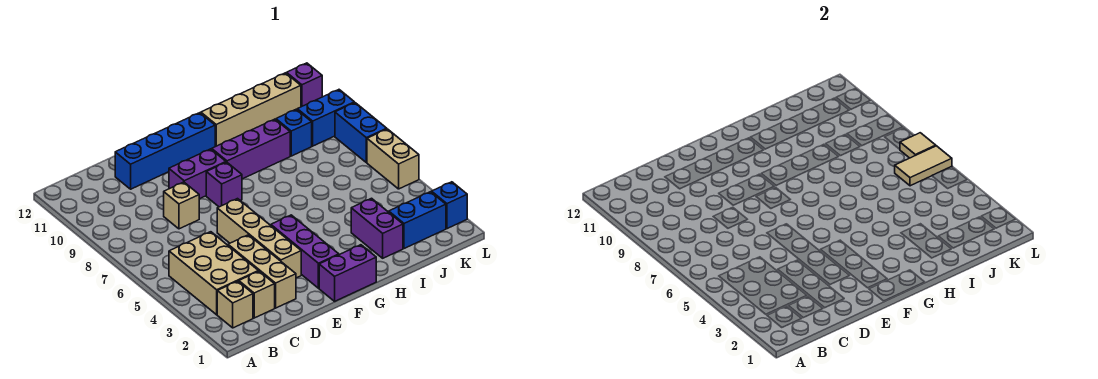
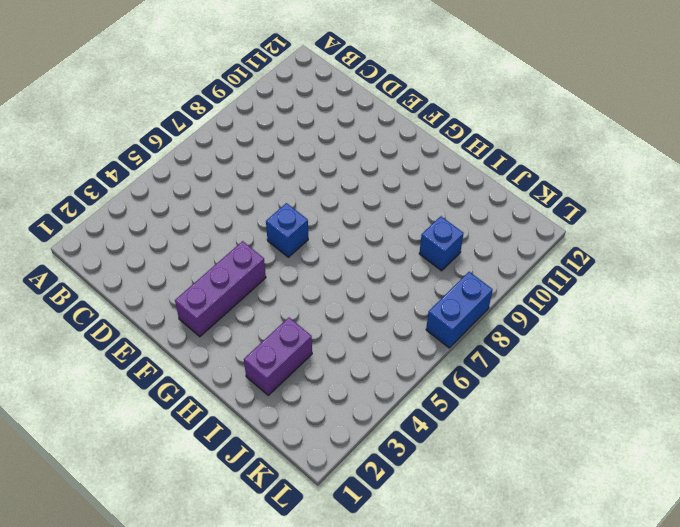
blue brick F6 level 1 -> blue brick L2 level 1
none -> tan brick B2 level 1
none -> tan brick B3:C5 level 1
none -> tan brick C2 level 1

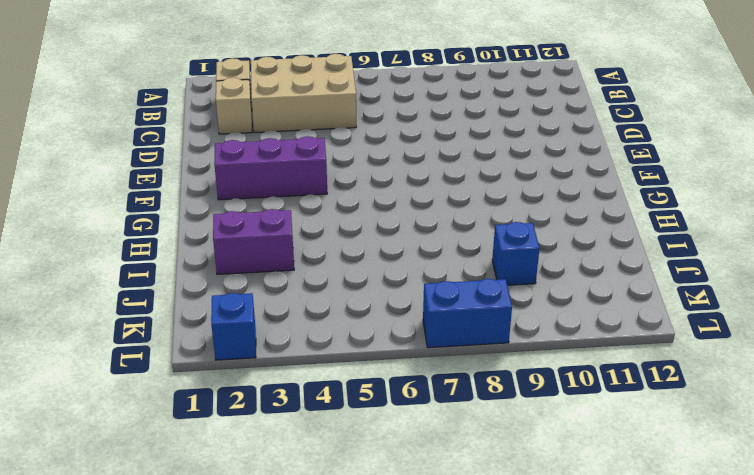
none -> tan brick D2:D4 level 1
none -> tan brick D8 level 1
none -> blue brick D11:G11 level 1

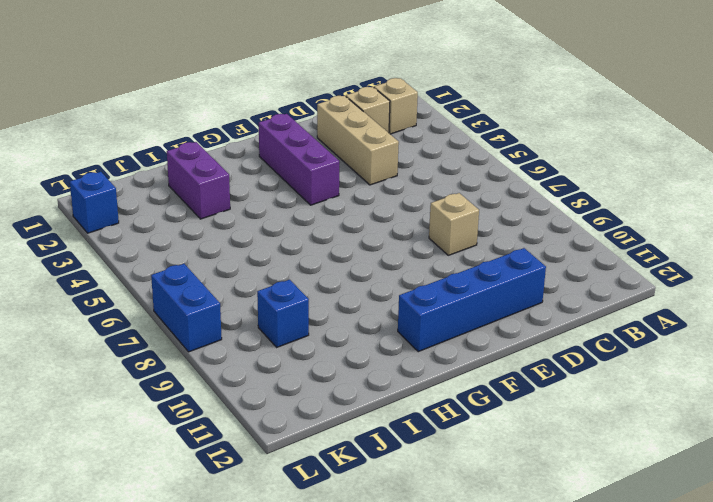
none -> tan brick B3:C5 level 1
none -> tan brick E3:E6 level 1
none -> purple brick E9:F9 level 1

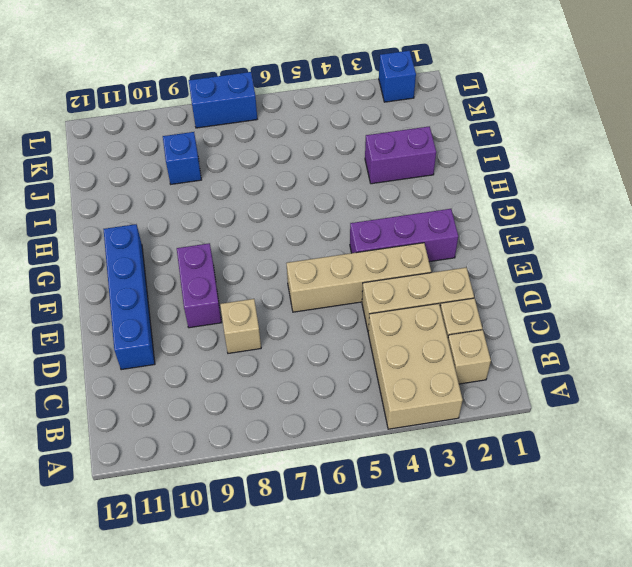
tan brick A3:C4 level 1 -> tan brick B3:C5 level 1
none -> purple brick F1:G1 level 1
none -> purple brick F8 level 1
none -> purple brick G9:I9 level 1

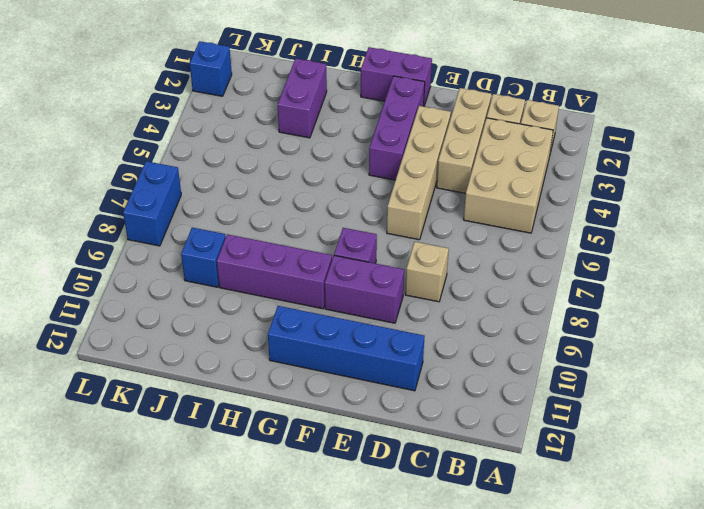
none -> tan brick H11:K11 level 1
none -> blue brick J2:K2 level 1
none -> blue brick K9:L9 level 1

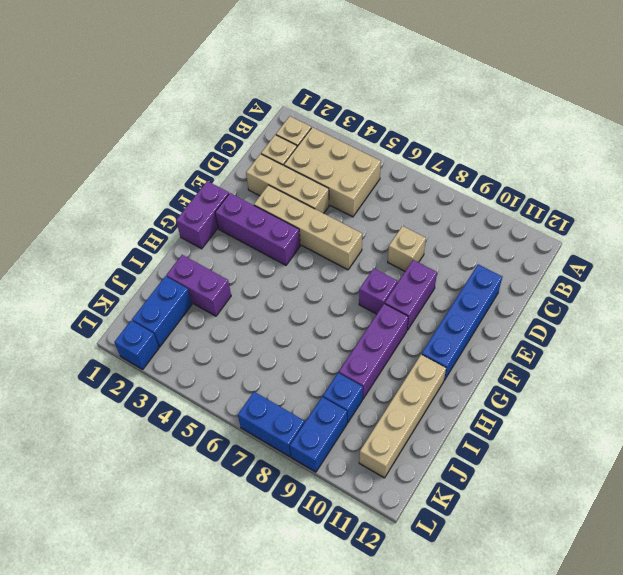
none -> tan brick L5:L6 level 1
none -> purple brick L11 level 1
none -> tan tile K6:L6 level 2

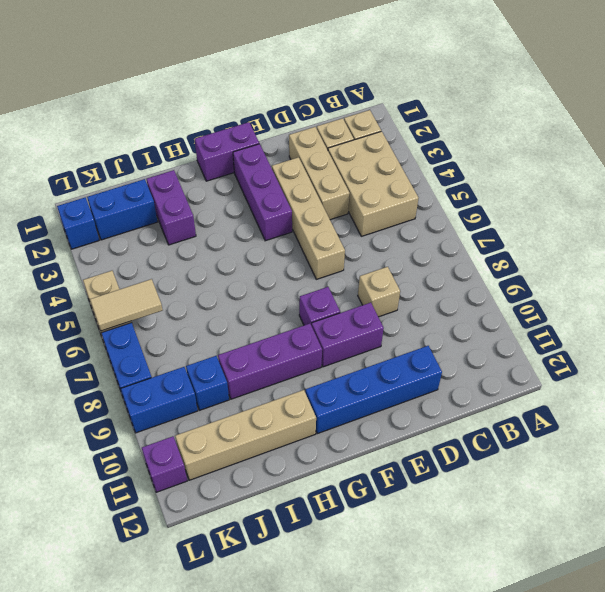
none -> tan tile L7 level 2

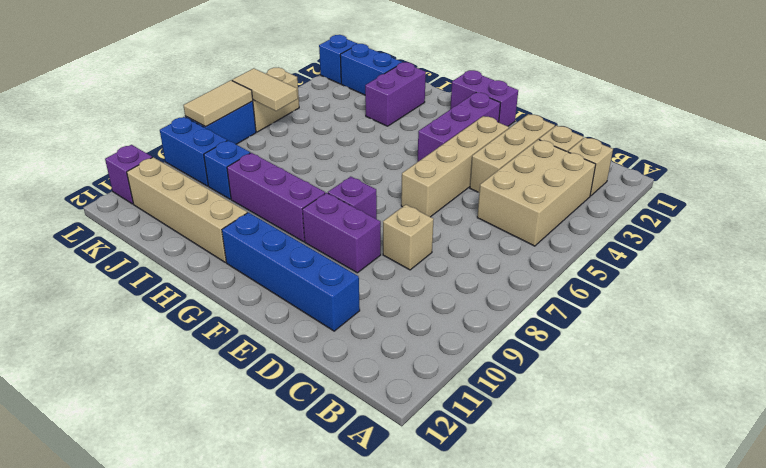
tan tile L7:L8 level 2 -> tan tile L7 level 2

